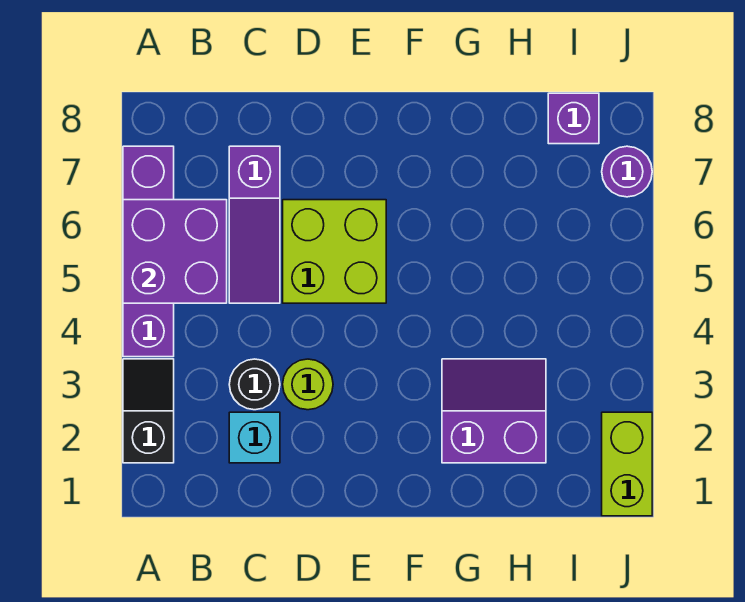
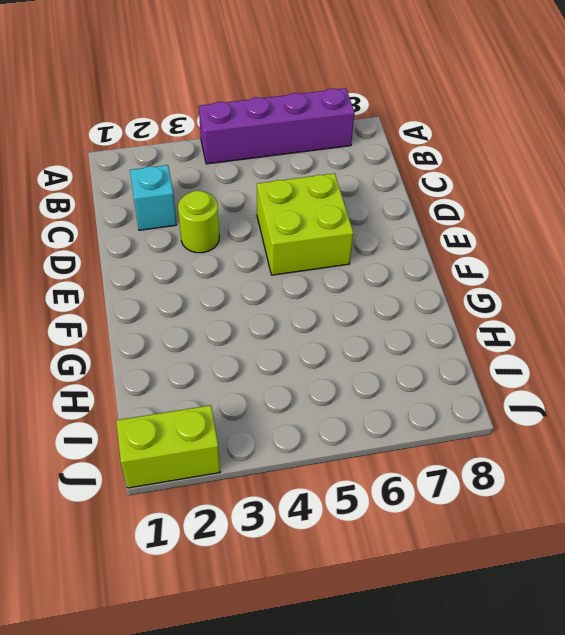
none -> black slope A2:A3 level 1 top 2
none -> black round brick C3 level 1
none -> purple slope C5:C7 level 1 top 7

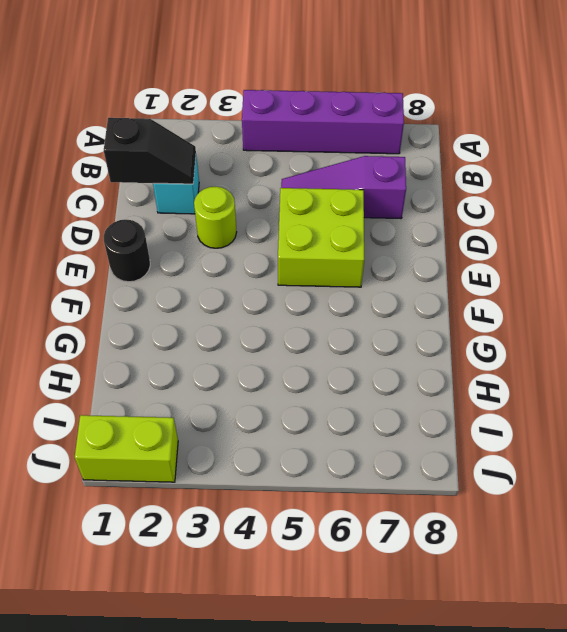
black slope C1:C2 level 2 top 1 -> black slope A2:A3 level 1 top 2
black round brick E1 level 1 -> black round brick C3 level 1
none -> purple slope G2:H3 level 1 top 2
none -> purple brick I8 level 1
none -> purple round brick J7 level 1

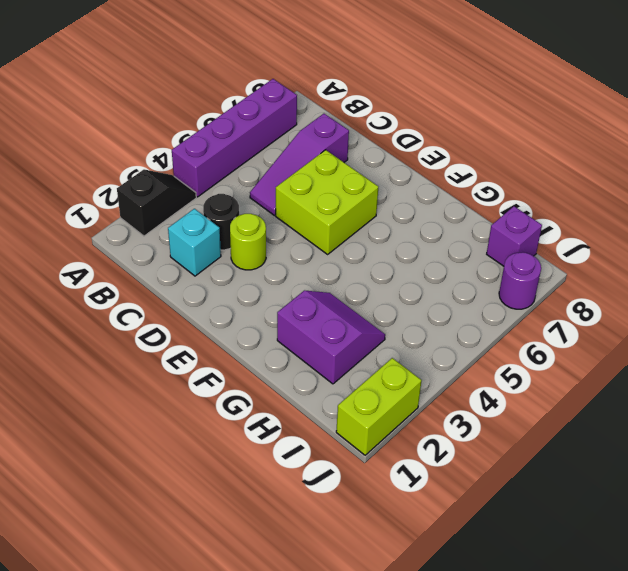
none -> purple brick A5:B6 level 2

